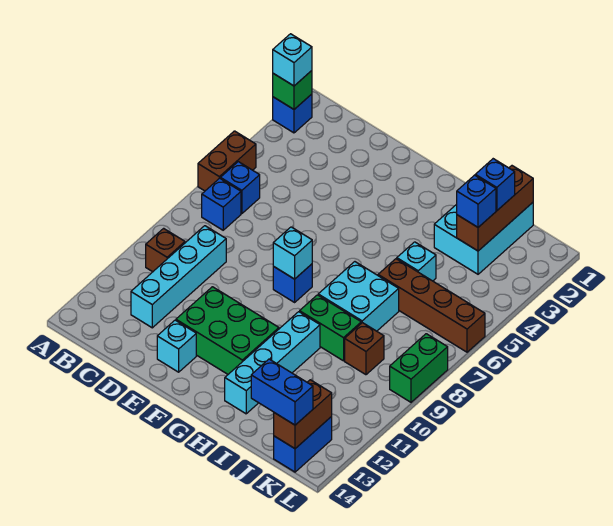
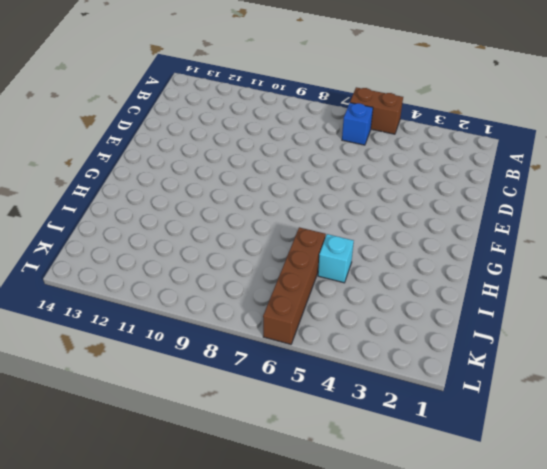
none -> blue brick A2 level 1
none -> blue brick B7 level 1
none -> brown brick B10 level 1

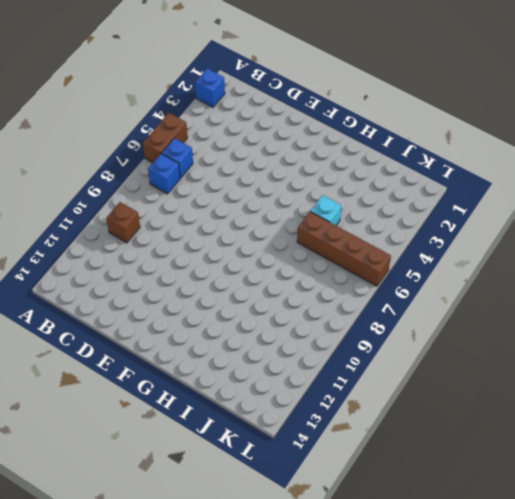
none -> cyan brick C9:C12 level 1
none -> green brick E11:G12 level 1
none -> cyan brick E13 level 1

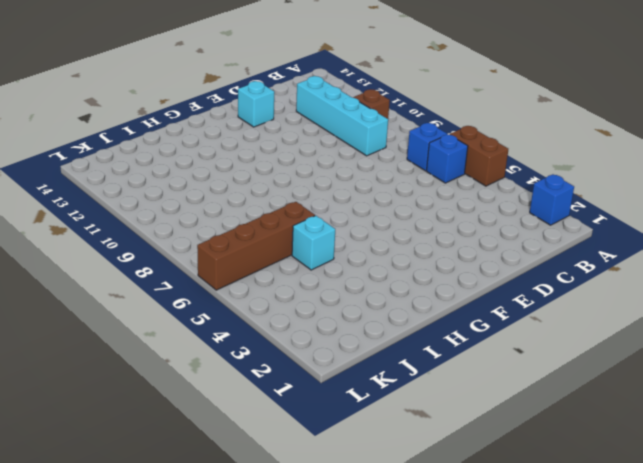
none -> green brick E11:G12 level 1
none -> blue brick F8 level 1
none -> cyan brick H7:I8 level 1

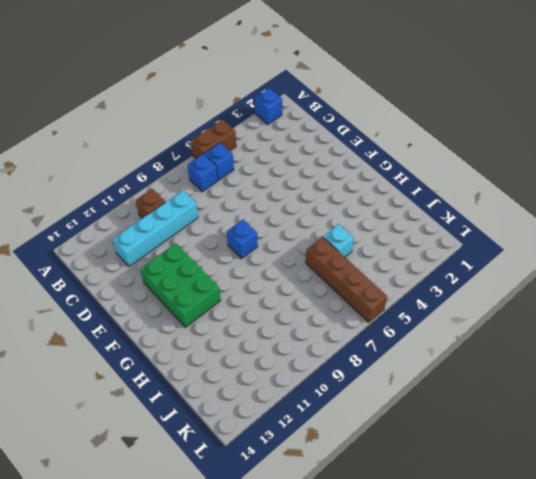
none -> cyan brick E13 level 1
none -> cyan brick H7:I8 level 1
none -> green brick H9:I9 level 1

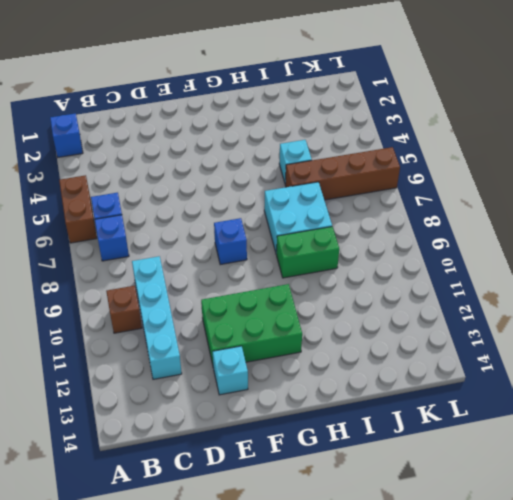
none -> cyan brick H10:H13 level 1
none -> cyan brick I1:J3 level 1
none -> brown brick J9 level 1

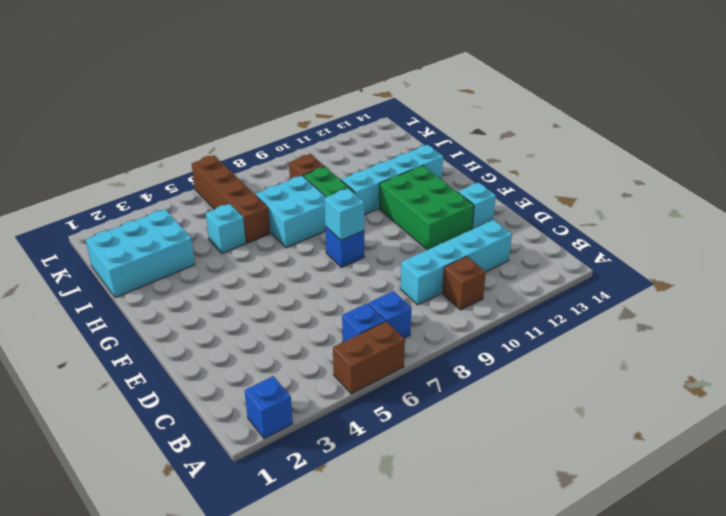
none -> blue brick K13:K14 level 1
none -> green brick L8:L9 level 1
none -> green brick A2 level 2

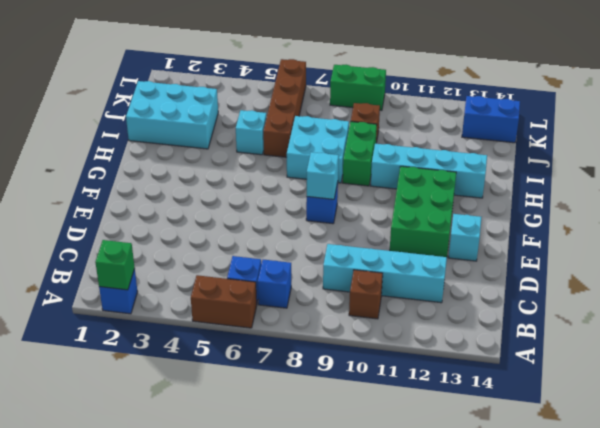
none -> brown brick J1:J3 level 2
none -> brown brick K13:K14 level 2
none -> cyan brick A2 level 3

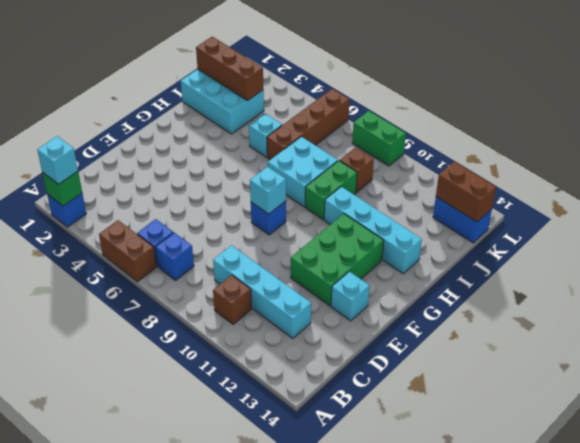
none -> blue brick J2 level 3
none -> blue brick J3 level 3
none -> blue brick J14:K14 level 3

